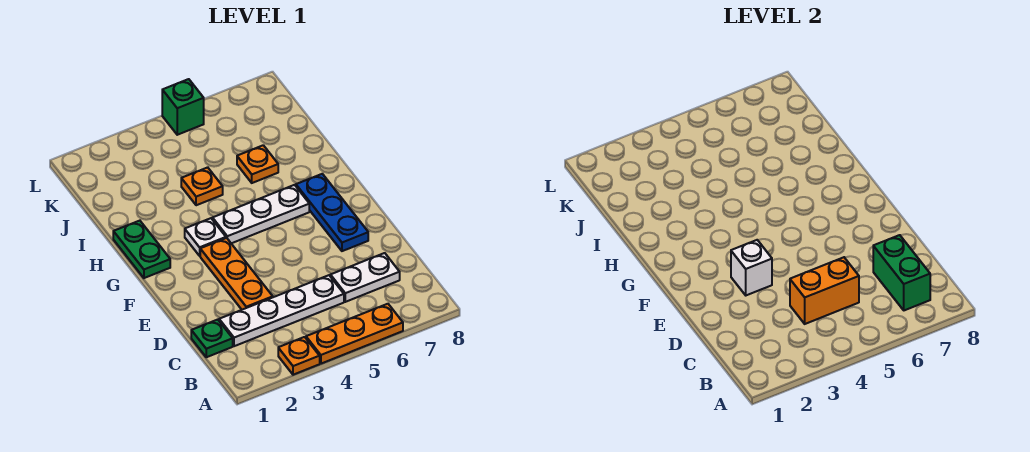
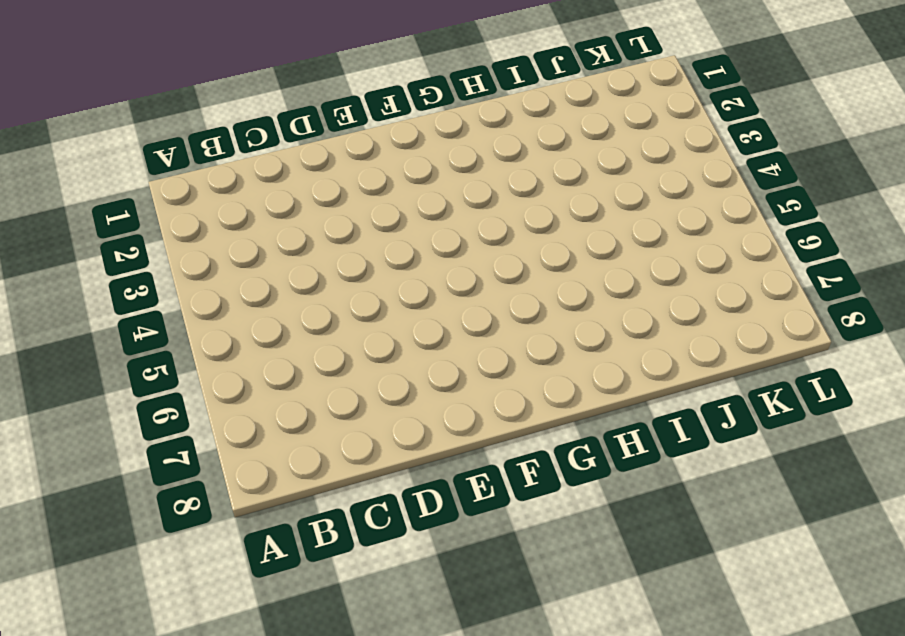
none -> orange plate A3 level 1
none -> orange plate A4:A6 level 1
none -> green plate C1 level 1

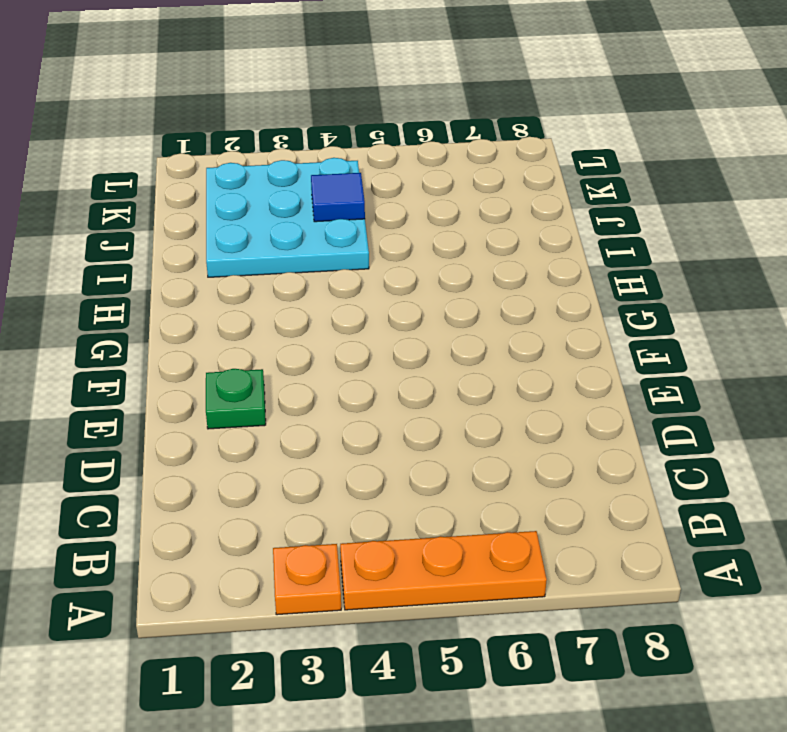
green plate E2 level 1 -> green plate C1 level 1
cyan plate I2:K4 level 1 -> orange plate I4 level 1
blue tile J4 level 2 -> none
none -> white plate C2:C5 level 1
none -> white plate C6:C7 level 1
none -> orange plate D3:F3 level 1

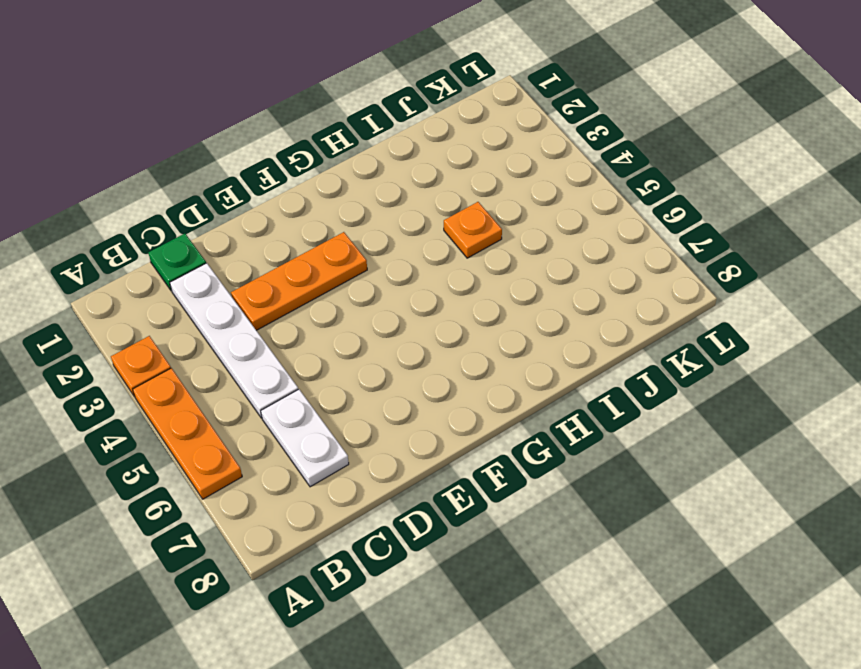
none -> blue plate E7:G7 level 1
none -> green plate G1:H1 level 1
none -> white plate G3 level 1

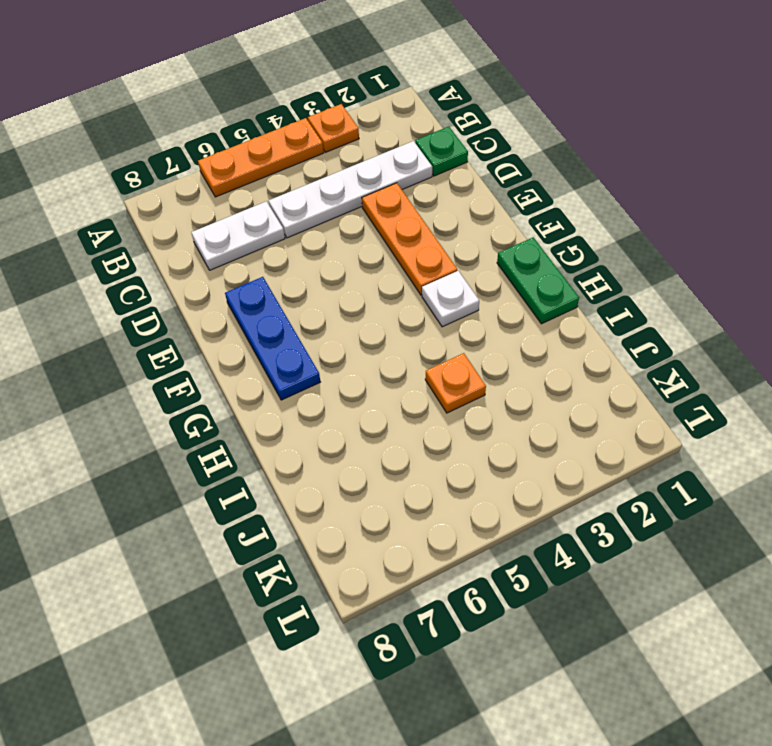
none -> white plate G4:G6 level 1
none -> orange plate I6 level 1
none -> green brick L5 level 1

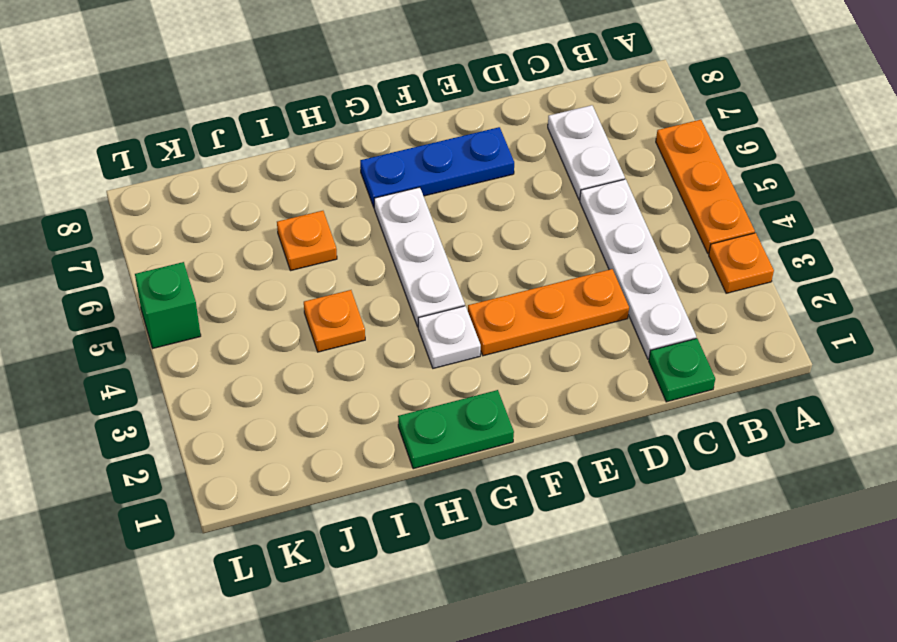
none -> green brick B7:C7 level 2
none -> orange brick C4:C5 level 2
none -> white brick E3 level 2

